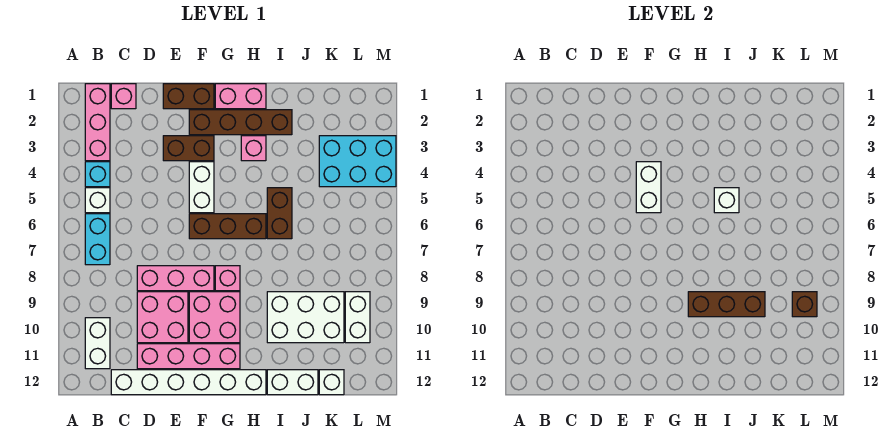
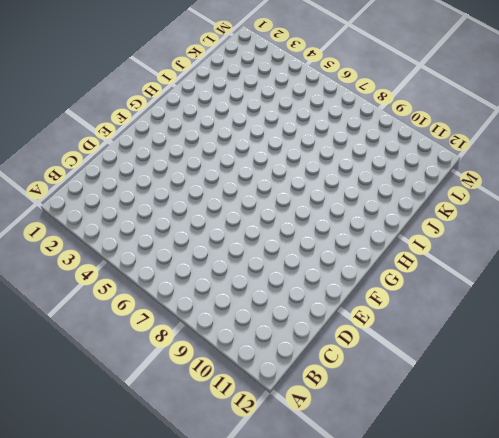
none -> pink brick B1:B3 level 1
none -> cyan brick B4 level 1
none -> white brick B5 level 1

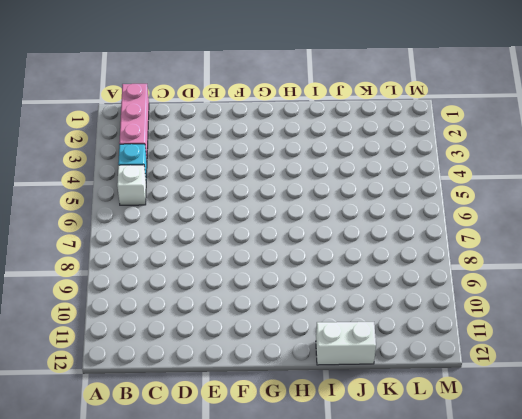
none -> cyan brick B6:B7 level 1
none -> white brick B10:B11 level 1
none -> pink brick C1 level 1

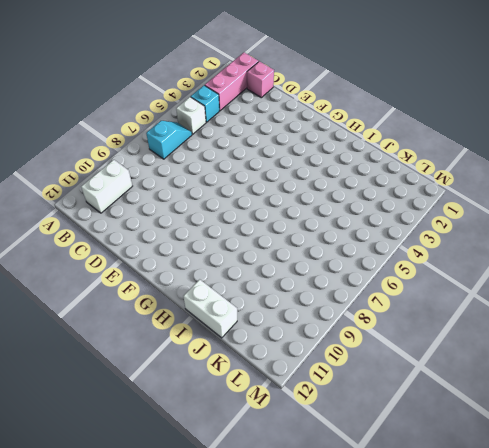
cyan slope B6:B7 level 1 top 7 -> cyan brick B6:B7 level 1
none -> white brick C12:H12 level 1
none -> pink brick D8:F8 level 1
none -> pink brick D9:E10 level 1

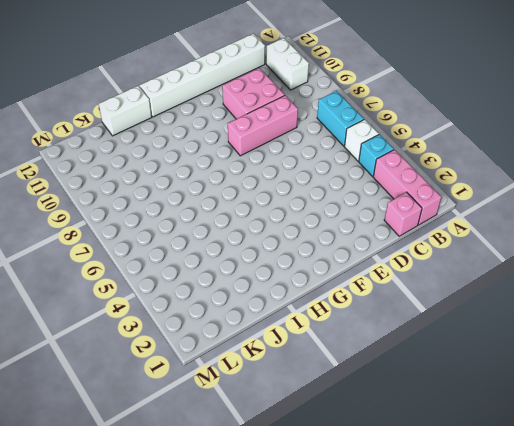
none -> pink brick D11:G11 level 1
none -> brown brick E1:F1 level 1
none -> brown brick E3:F3 level 1

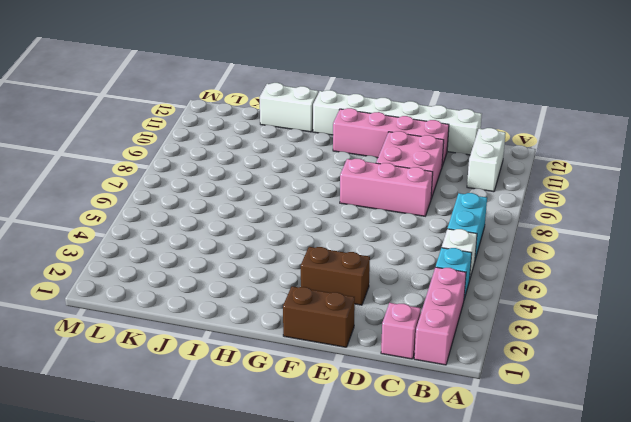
none -> brown brick F2:I2 level 1
none -> white brick F4:F5 level 1
none -> brown brick F6:H6 level 1

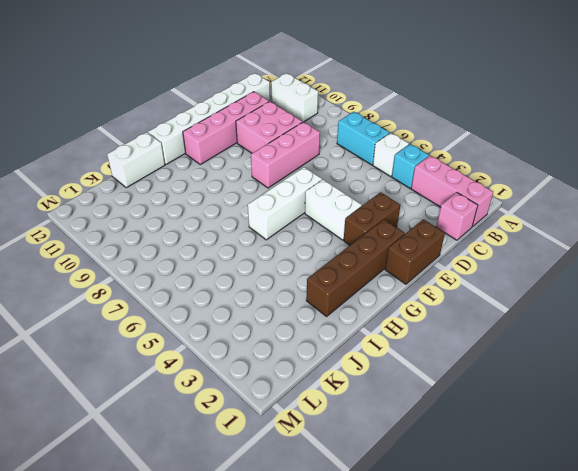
white brick F6:H6 level 1 -> brown brick F6:H6 level 1
none -> pink brick F9:G10 level 1
none -> pink brick G1:H1 level 1
none -> pink brick G8 level 1

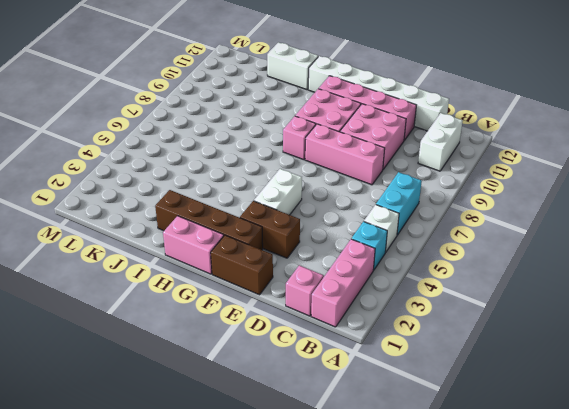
none -> brown brick F6:H6 level 1
none -> pink brick H3 level 1
none -> brown brick I5:I6 level 1

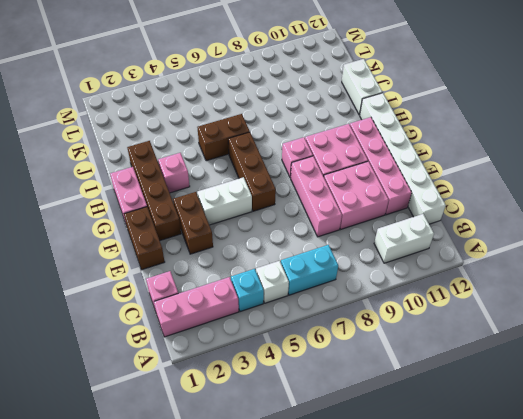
none -> white brick I9:K10 level 1
none -> cyan brick K3:M4 level 1
none -> white brick K12 level 1

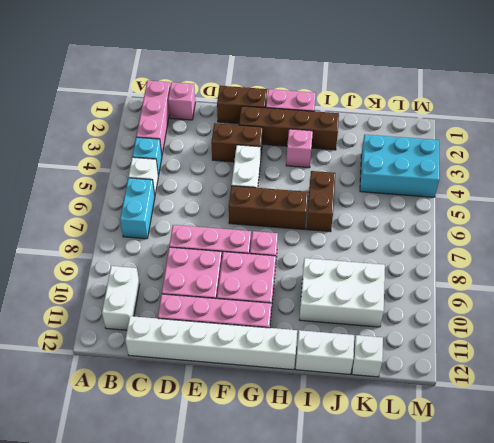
none -> white brick L9:L10 level 1
none -> white brick F4:F5 level 2
none -> brown brick H9:J9 level 2

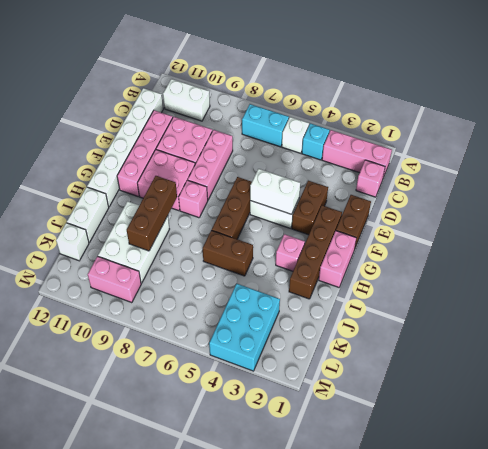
pink brick L9:L10 level 1 -> white brick L9:L10 level 1
none -> white brick I5 level 2
none -> brown brick L9 level 2

